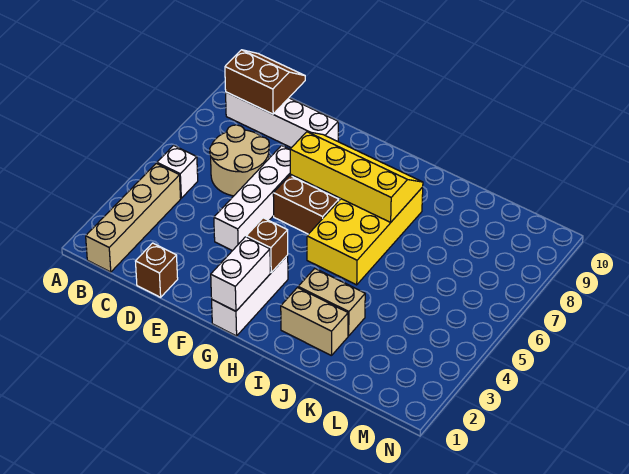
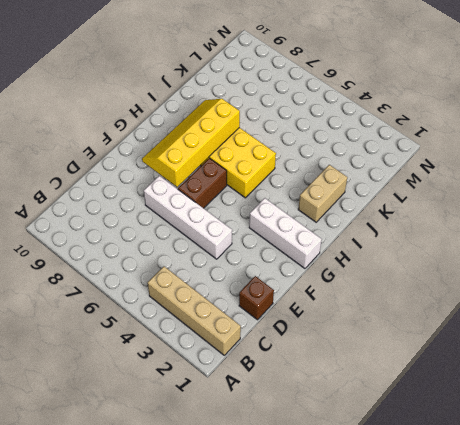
none -> white brick B5 level 1
none -> white brick B9:E9 level 1
none -> tan round brick C6:D7 level 1

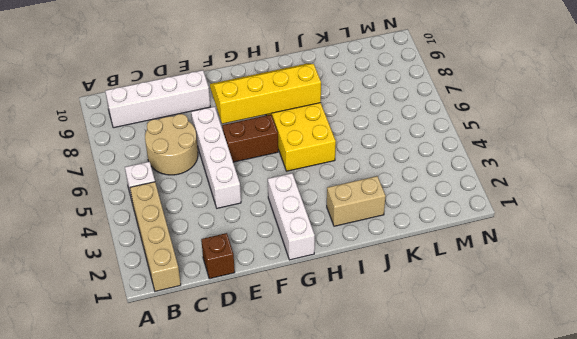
none -> tan brick I3:J3 level 1
none -> brown slope B9:C10 level 2 top 9
none -> white brick G1:G2 level 2

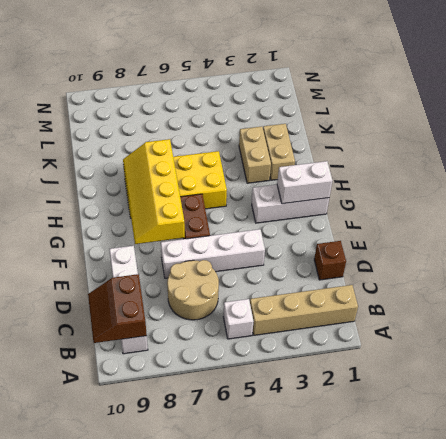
none -> brown brick G3 level 2

